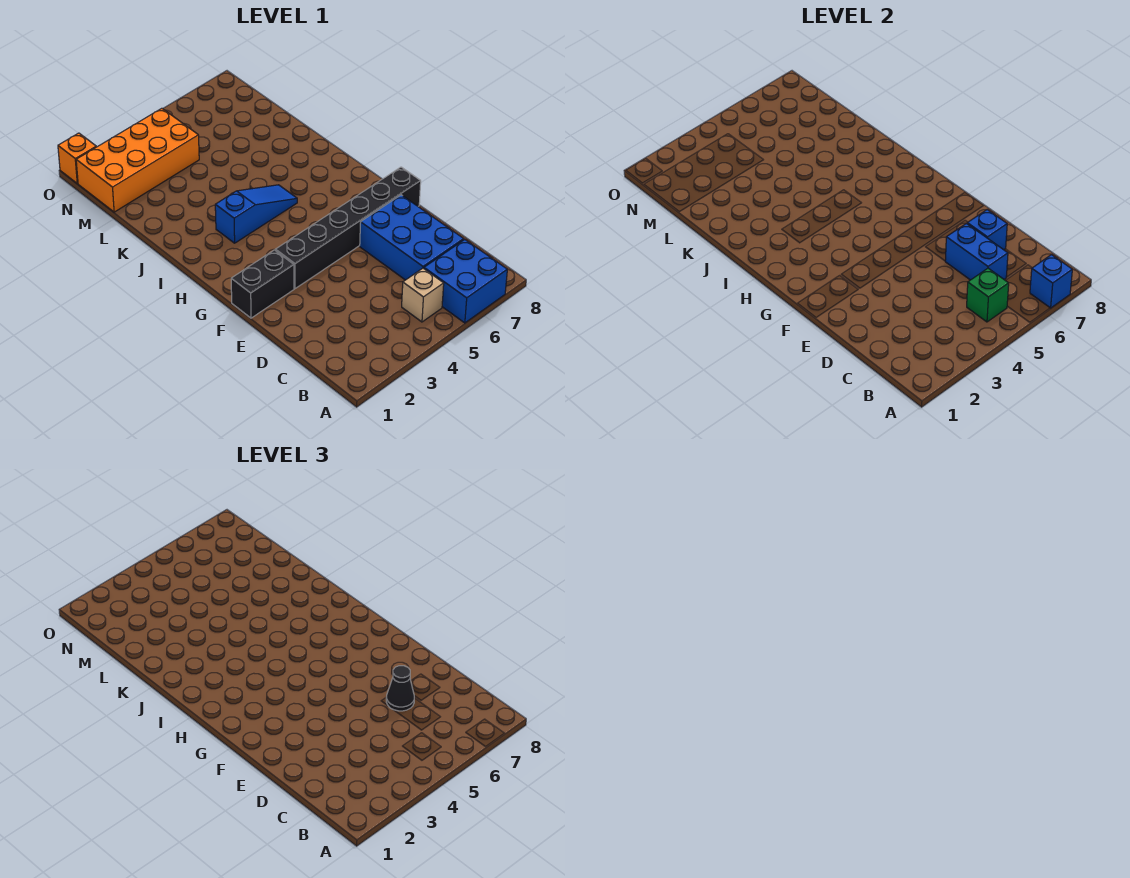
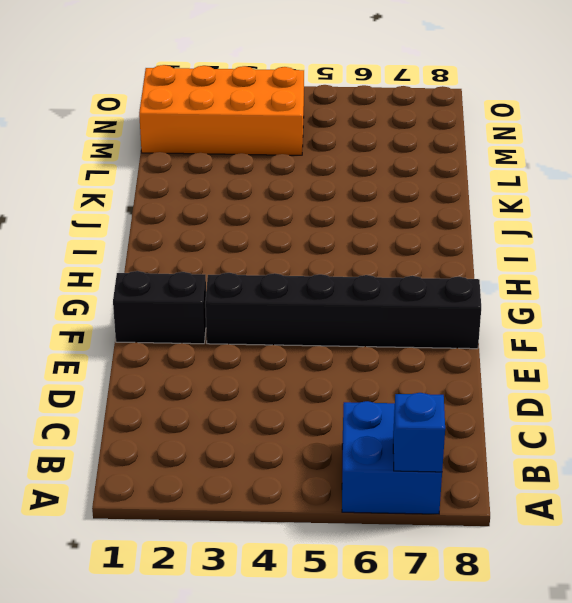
none -> tan brick B5 level 1
none -> blue brick C6:E7 level 1
none -> blue slope I3:I5 level 1 top 3

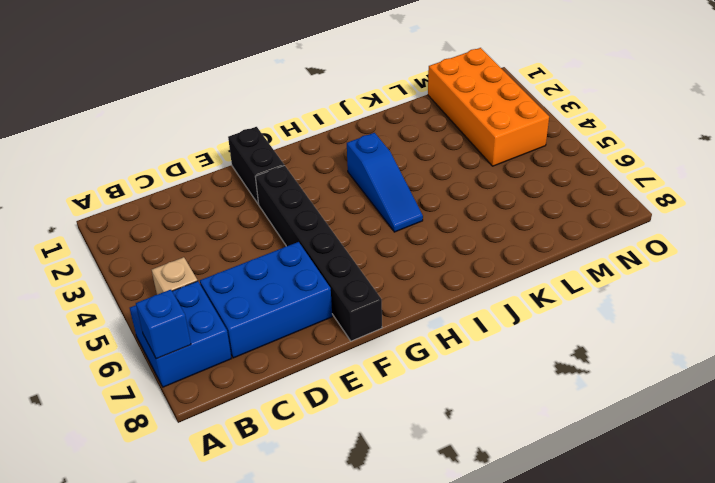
none -> orange brick O1 level 1
none -> green brick B5 level 2
none -> blue brick C6:D6 level 2

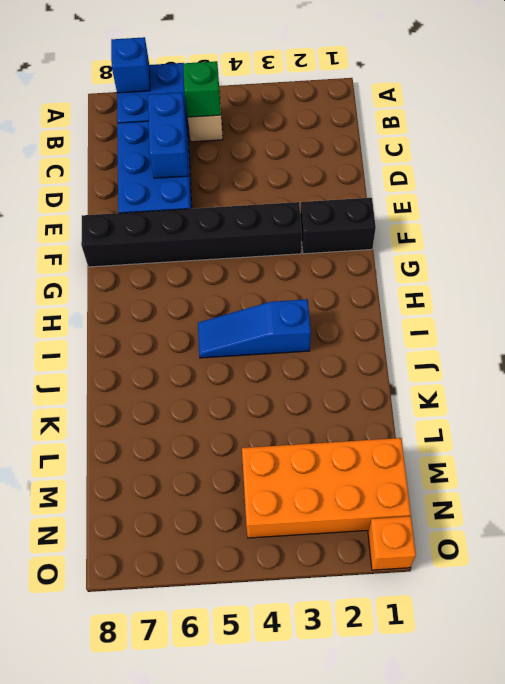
none -> blue brick D7 level 2
none -> black cone D6 level 3

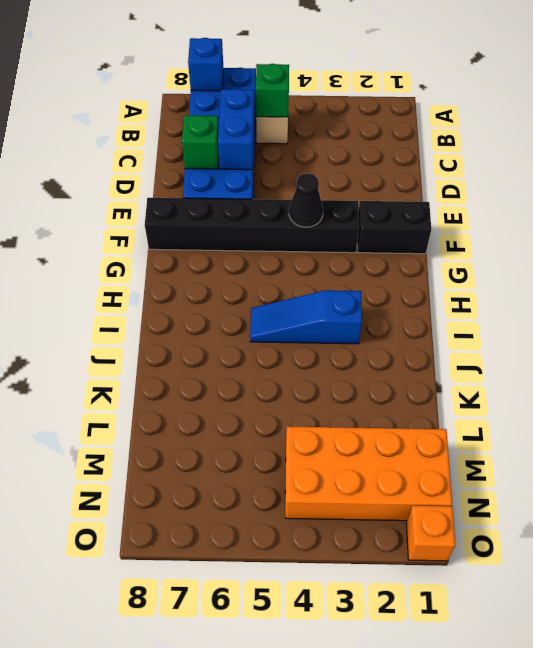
green brick D7 level 2 -> blue brick D7 level 2
black cone F4 level 2 -> black cone D6 level 3

